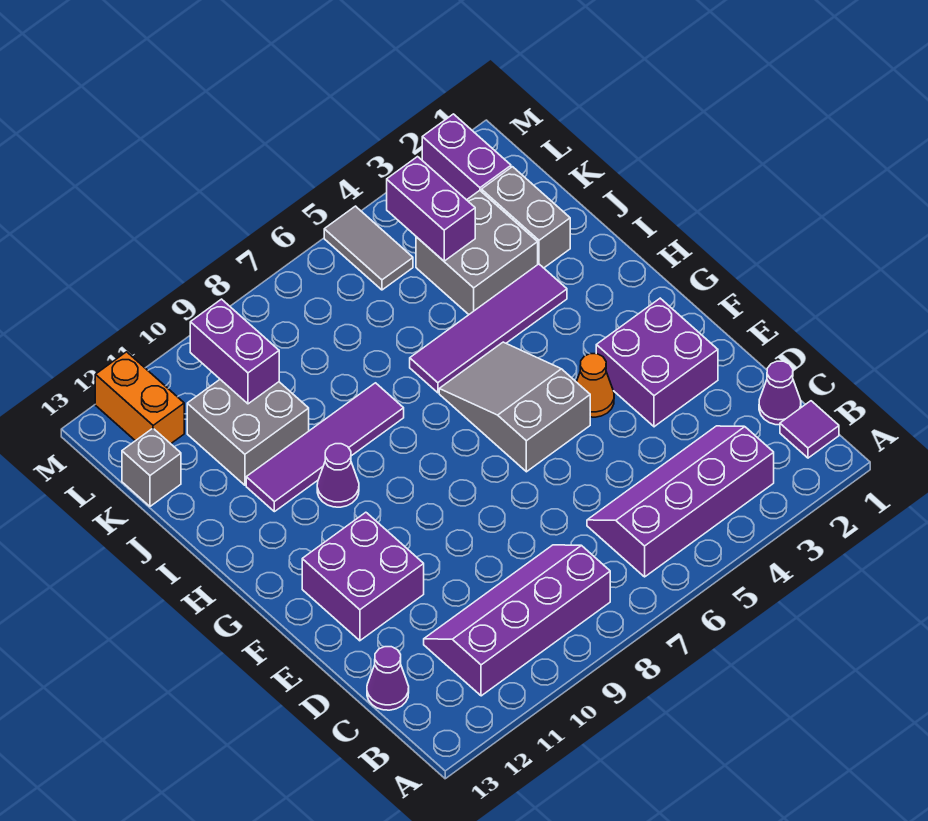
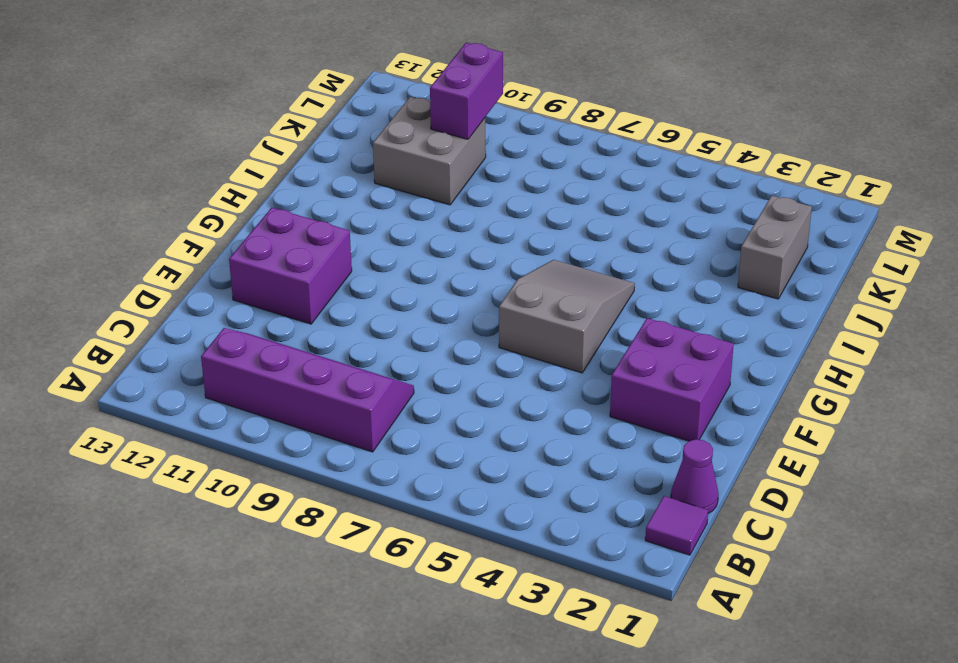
none -> purple slope B3:C6 level 1 top B
none -> purple cone C13 level 1
none -> orange cone F4 level 1

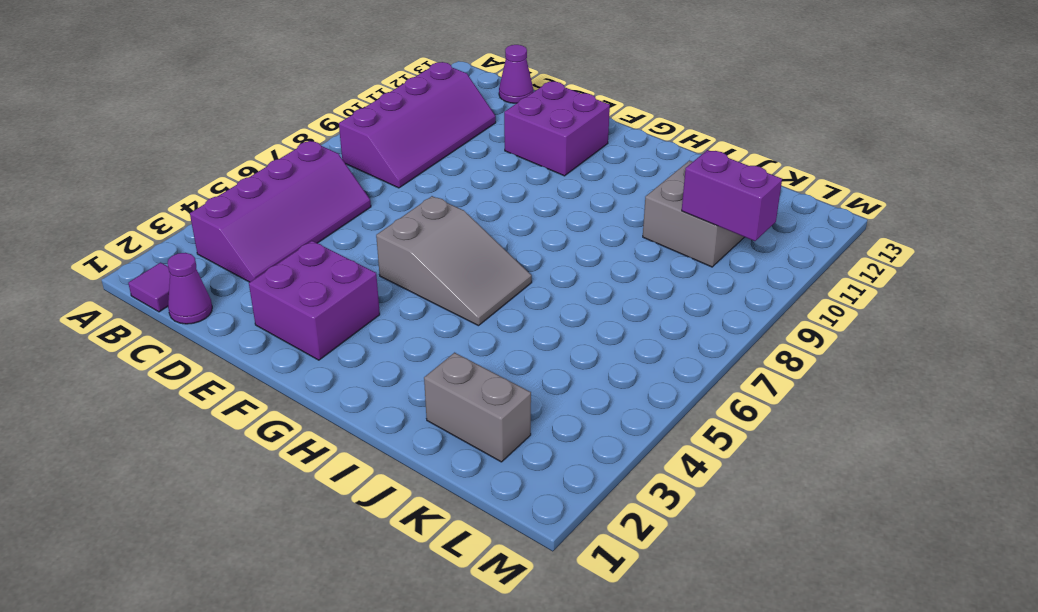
none -> orange cone F4 level 1
none -> purple cone H10 level 1
none -> purple tile I3:I6 level 1

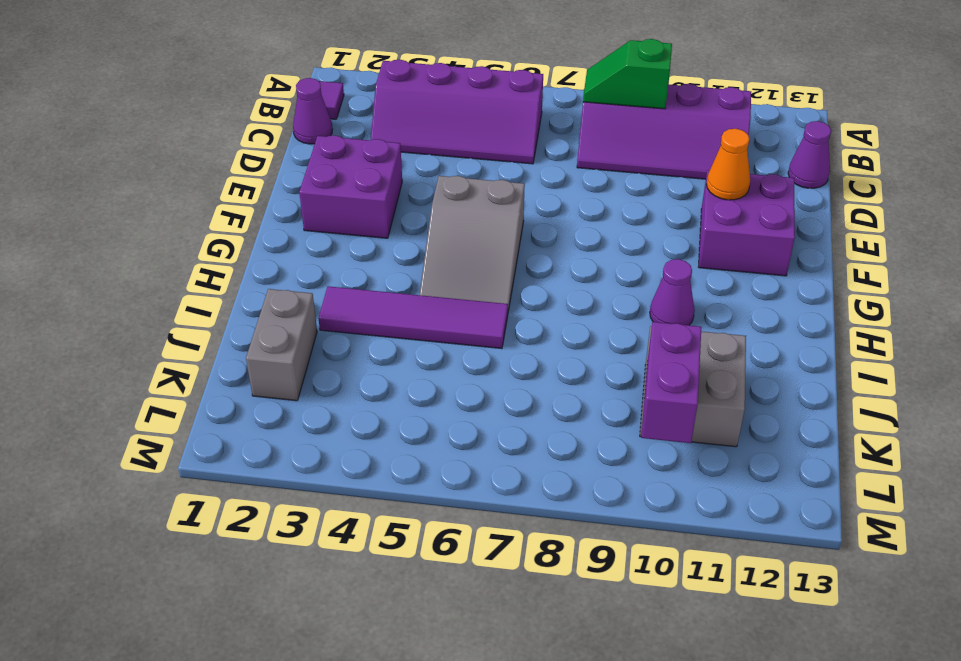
green slope B8:B9 level 2 top 9 -> none
orange cone E11 level 2 -> orange cone F4 level 1
none -> purple tile I8:I11 level 1
none -> grey brick J3:K4 level 1
none -> grey brick K13 level 1

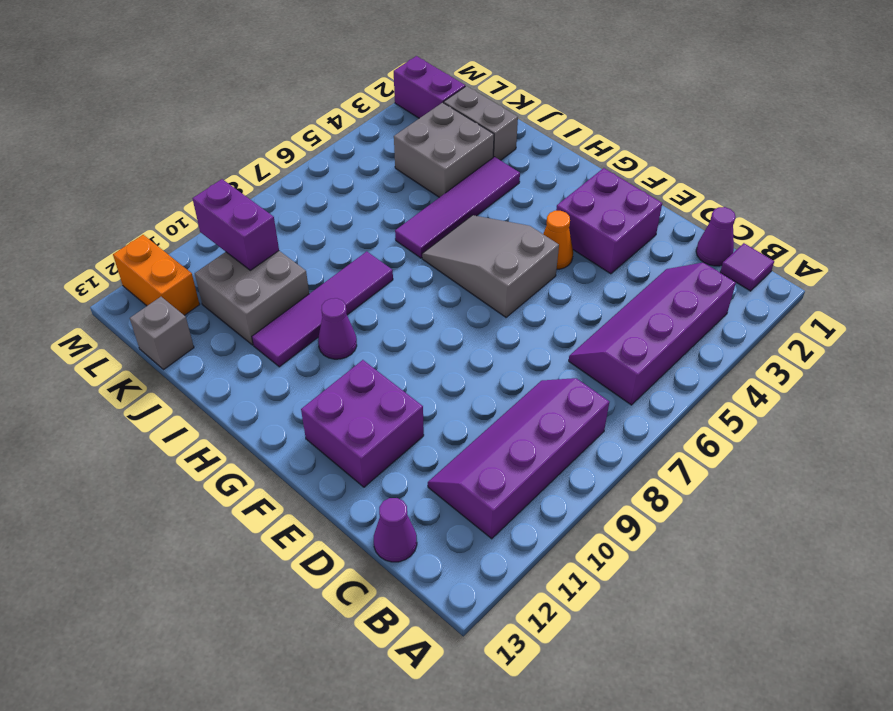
none -> grey tile L5:M5 level 1
none -> purple brick K4:L4 level 2

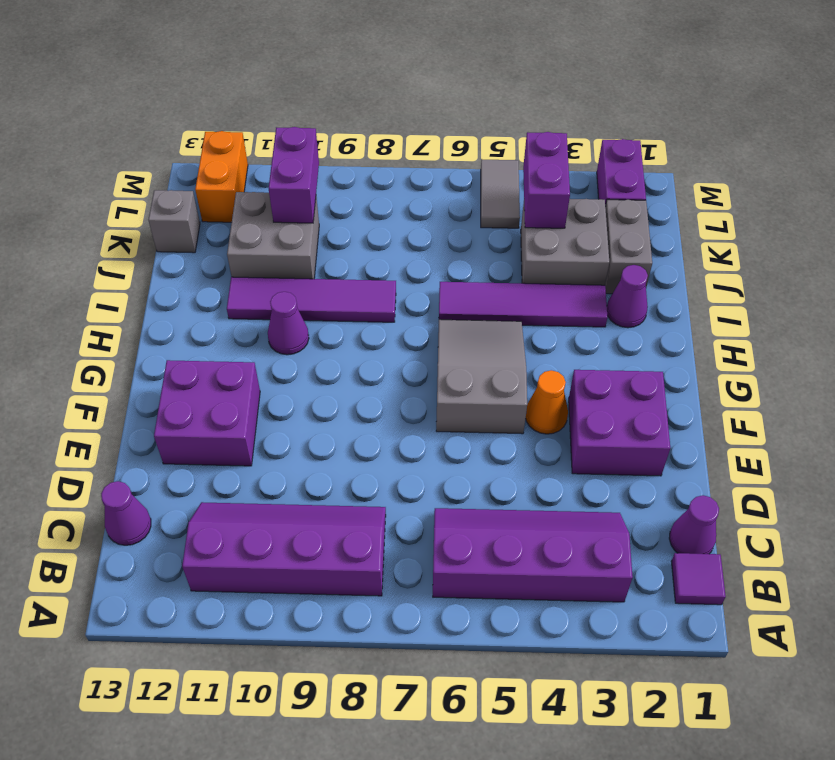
purple cone I2 level 1 -> none

